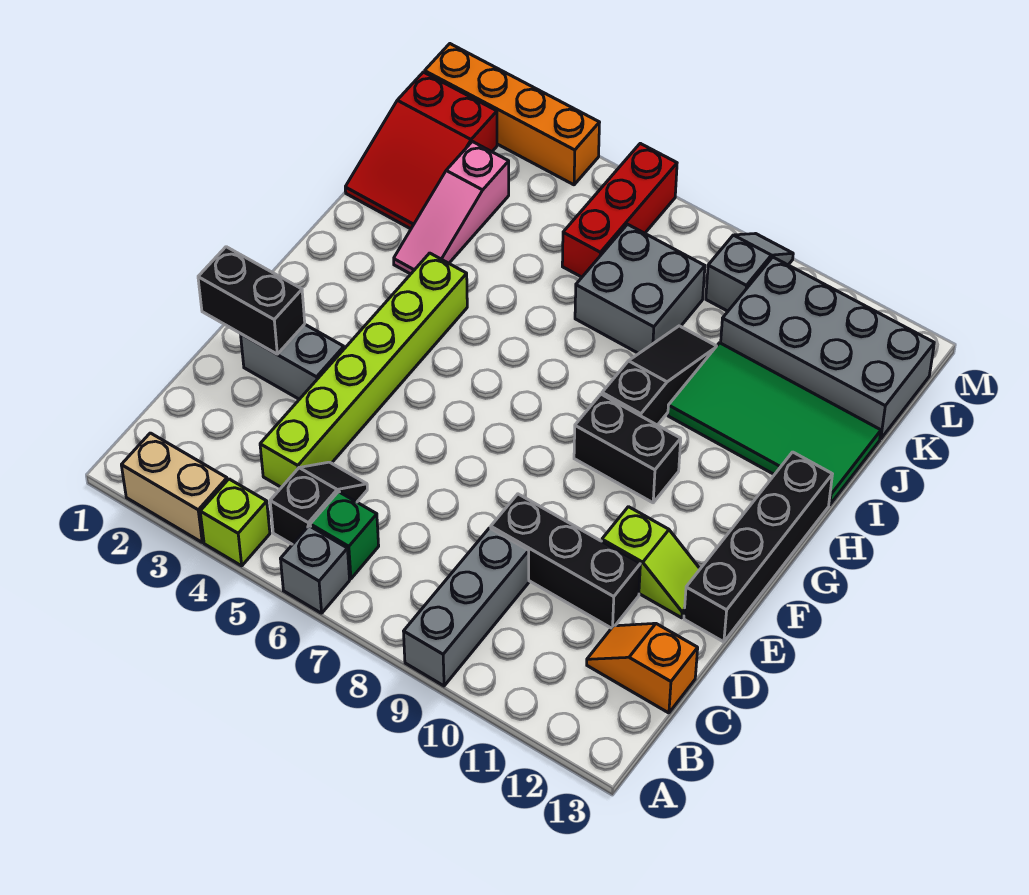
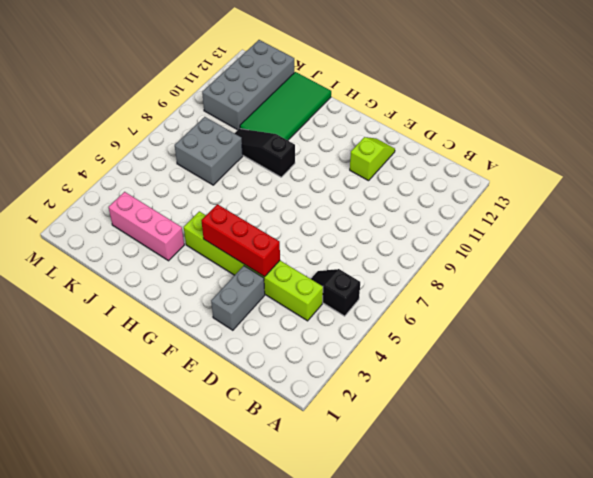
red brick E4:G4 level 2 -> red brick K6:M6 level 1
pink brick I3:K3 level 1 -> pink slope I3:K3 level 1 top K
none -> tan brick A2:A3 level 1
none -> lime brick A4 level 1
none -> grey brick A6 level 1

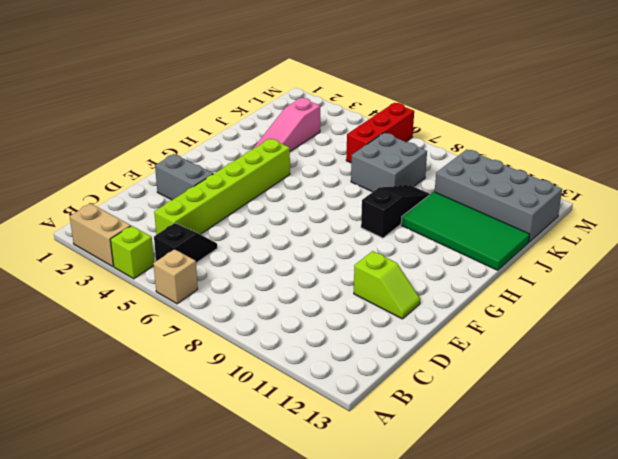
tan brick A6 level 1 -> grey brick A6 level 1
none -> grey brick A9:C9 level 1
none -> green brick B6 level 1
none -> orange slope C12:C13 level 1 top 13

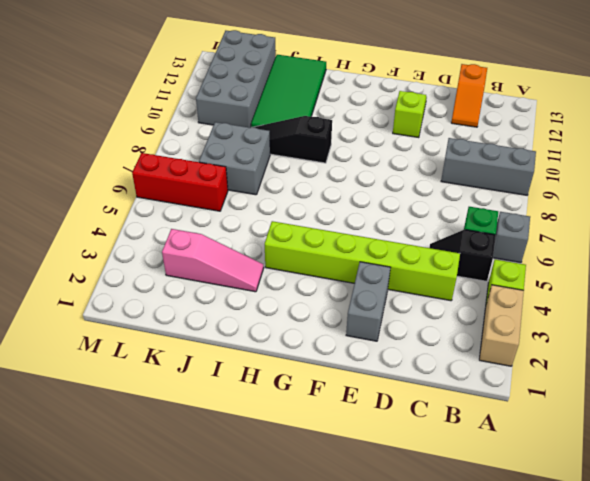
none -> black brick D9:D11 level 1
none -> black brick E13:H13 level 1
none -> black brick G9:G10 level 1

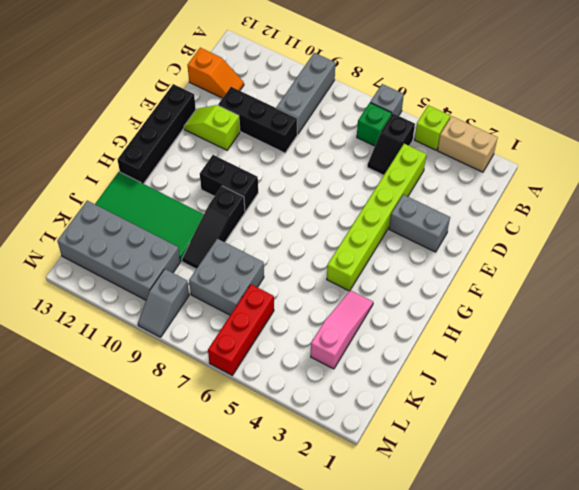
none -> red slope J1:L2 level 1 top L
none -> orange brick M1:M4 level 1
none -> black brick E1:E2 level 2

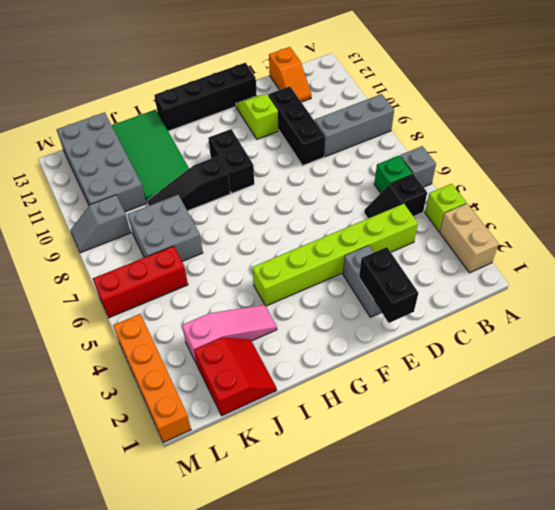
red slope J1:K2 level 1 top K -> red slope J1:L2 level 1 top L

